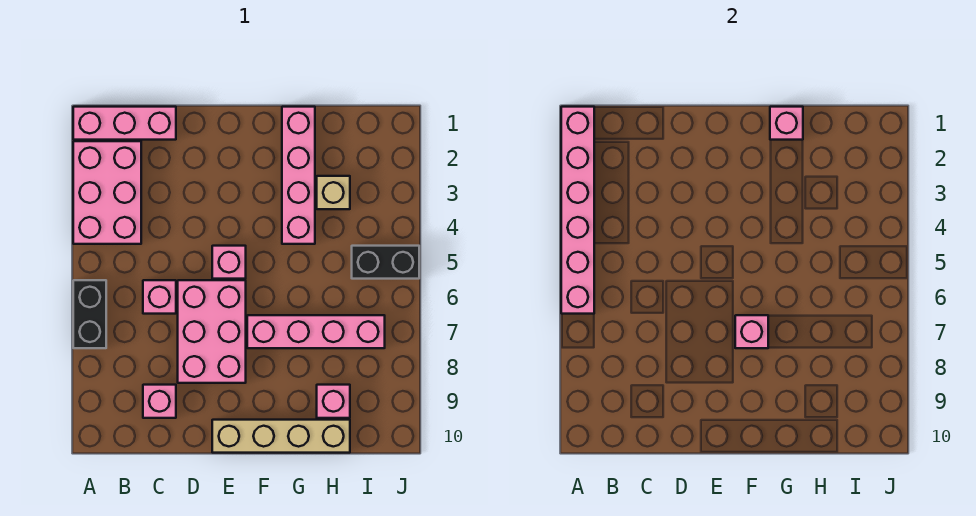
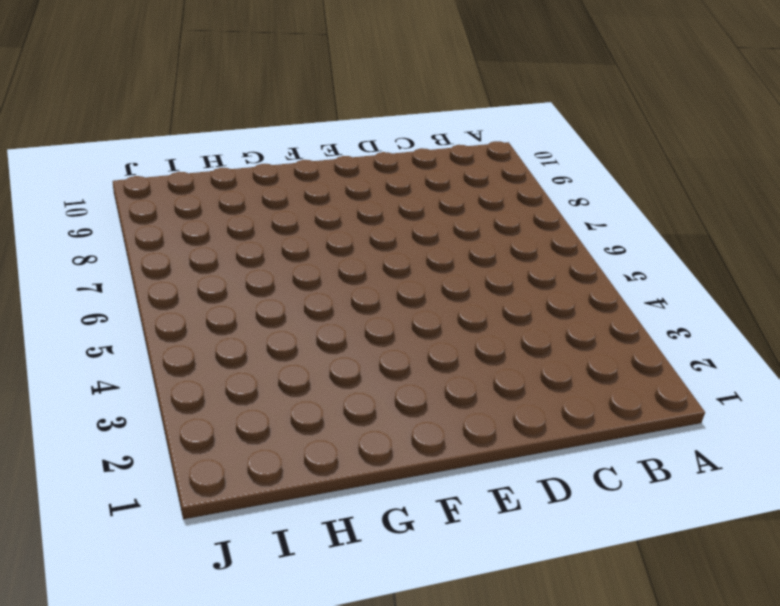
none -> pink brick A1:C1 level 1
none -> pink brick A2:B4 level 1
none -> black brick A6:A7 level 1

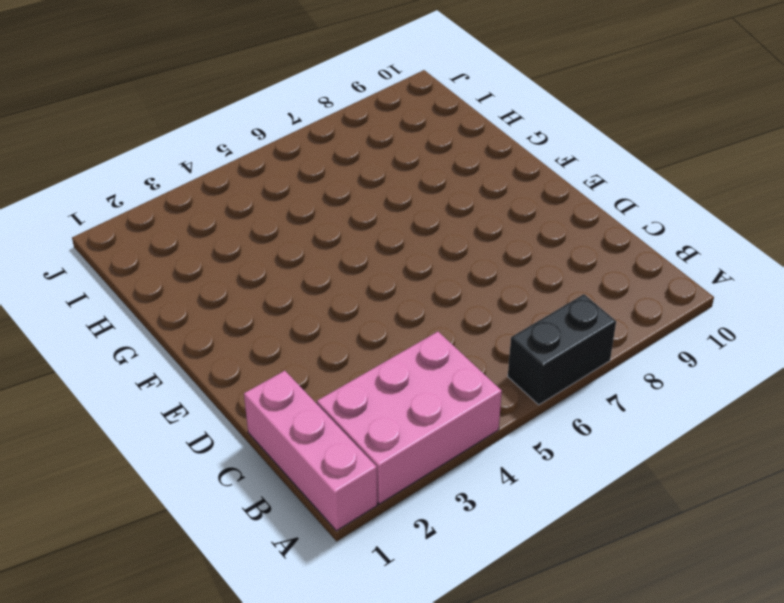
none -> pink brick C6 level 1
none -> pink brick C9 level 1
none -> pink brick D6:E8 level 1

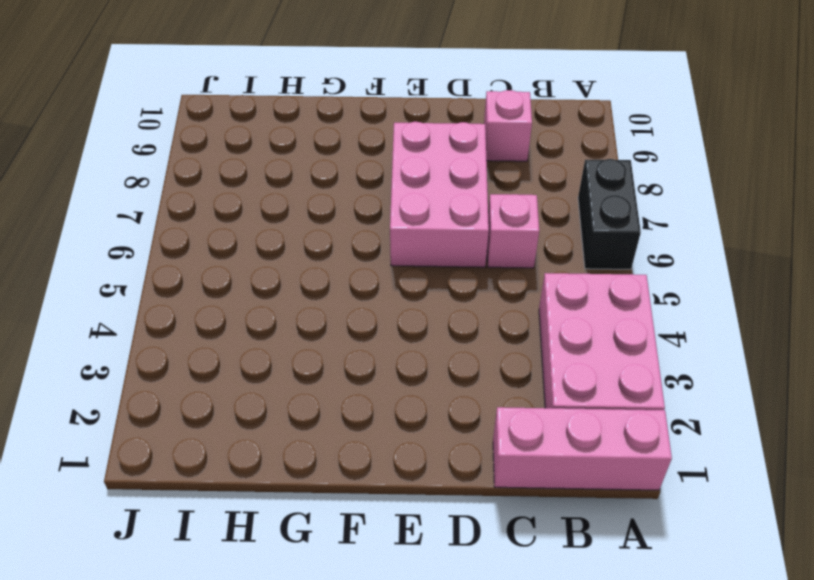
none -> pink brick E5 level 1
none -> tan brick E10:H10 level 1
none -> pink brick F7:I7 level 1

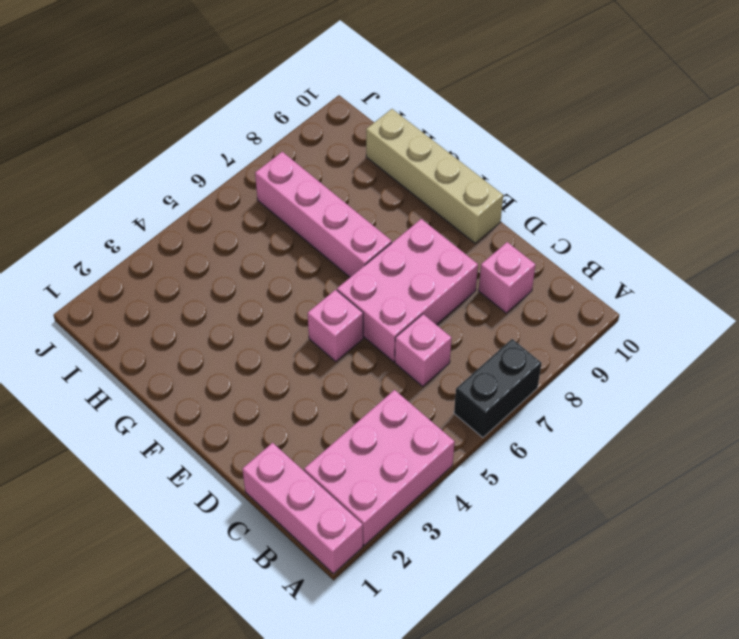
none -> pink brick G1:G4 level 1
none -> tan brick H3 level 1
none -> pink brick H9 level 1

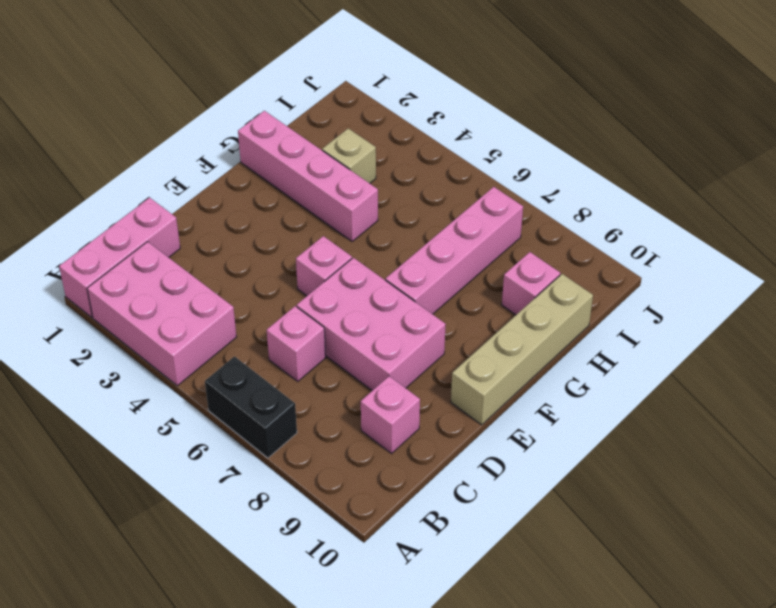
none -> black brick I5:J5 level 1
none -> pink brick A1:A6 level 2
none -> pink brick F7 level 2

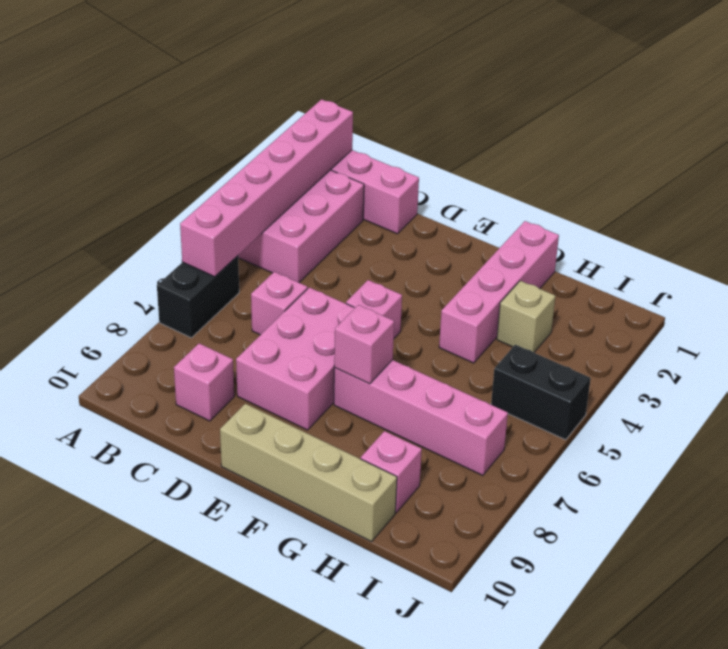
none -> pink brick G1 level 2

